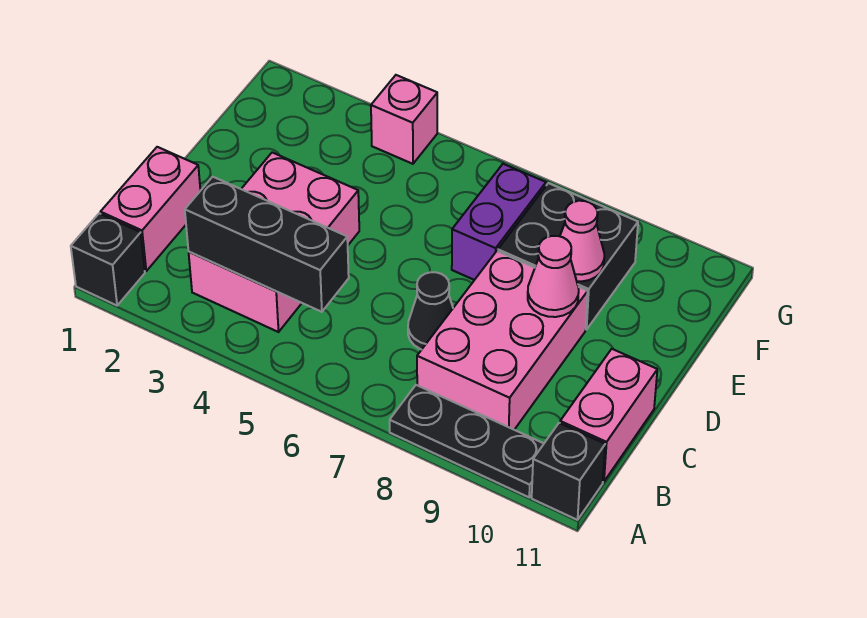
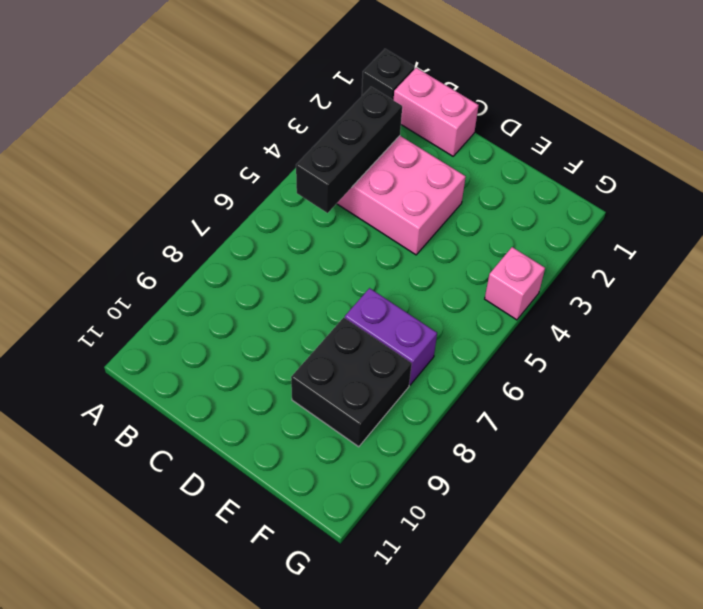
none -> black plate A8:A10 level 1
none -> black brick A11 level 1
none -> pink brick B8:D9 level 1

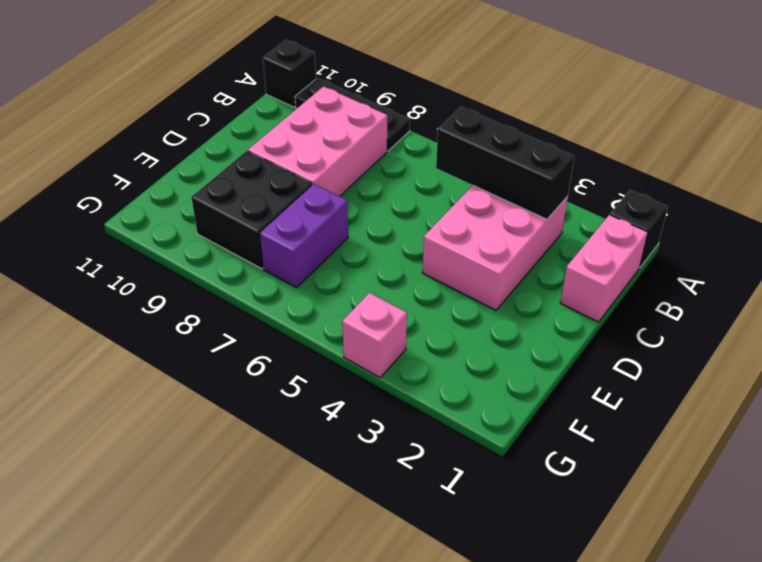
none -> pink brick B11:C11 level 1
none -> black cone C7 level 1
none -> pink cone D9 level 2

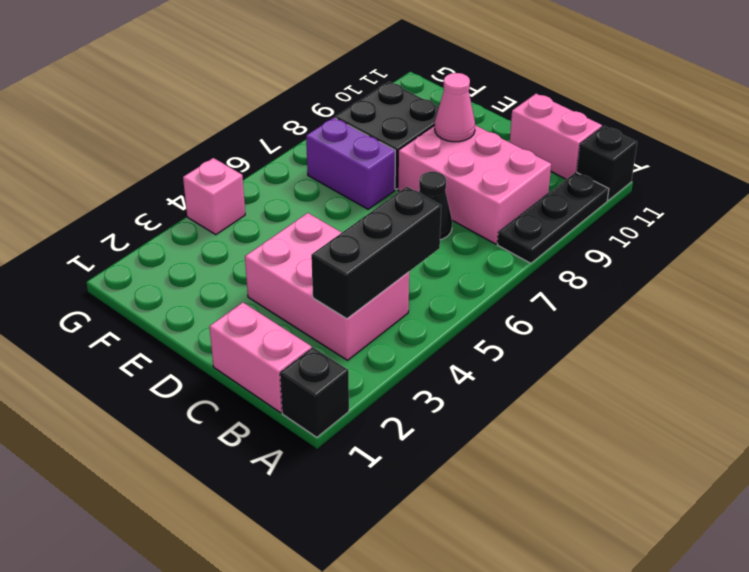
none -> pink cone E9 level 2

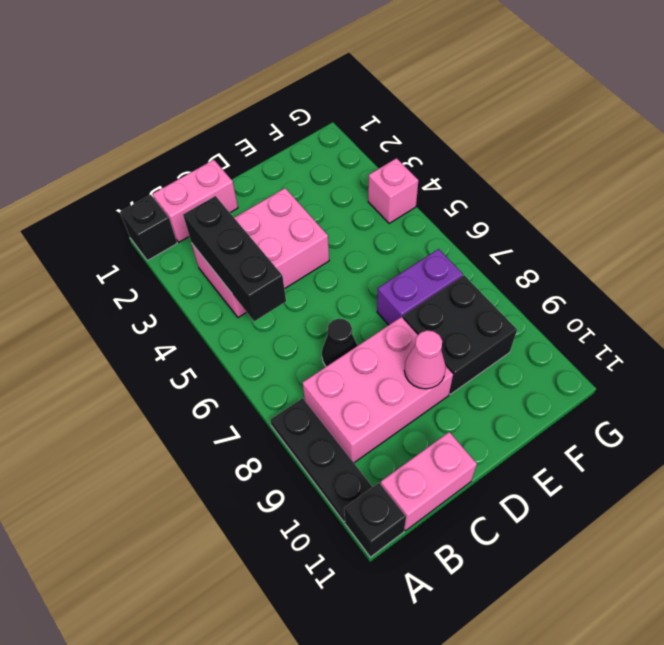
none -> pink cone E9 level 2

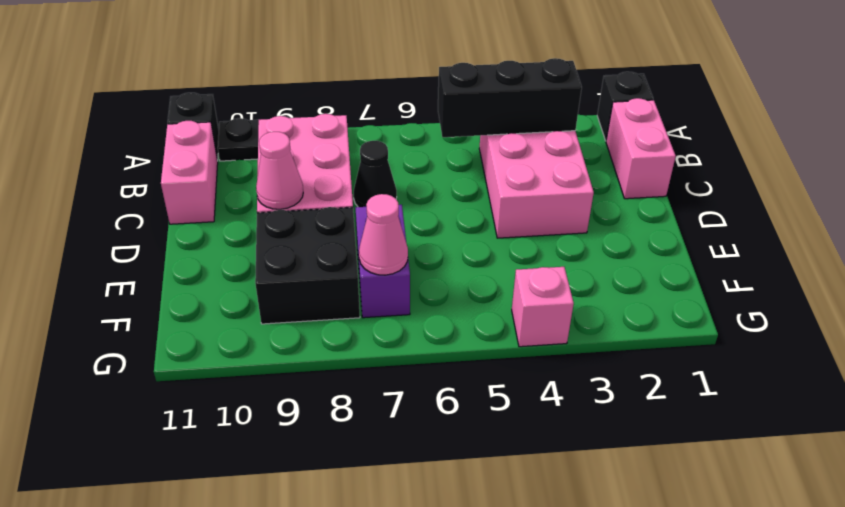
pink cone F7 level 2 -> pink cone E9 level 2

